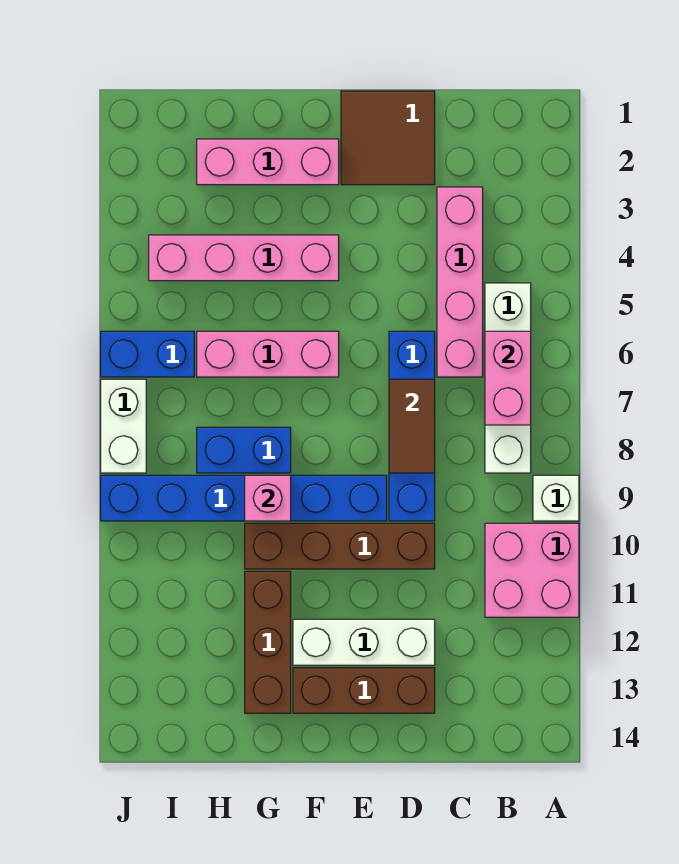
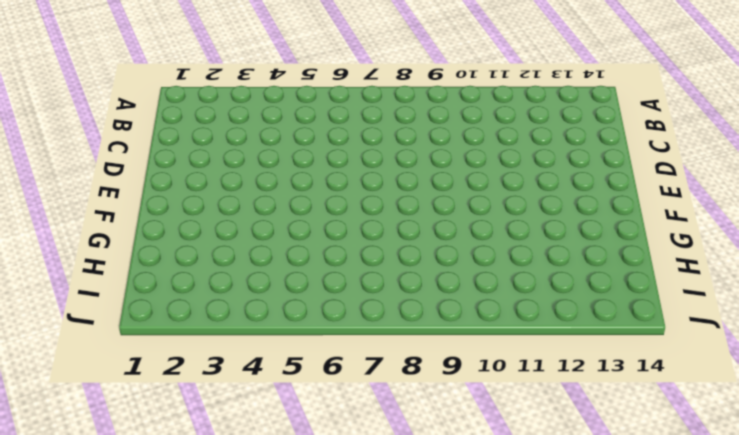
none -> white brick A9 level 1
none -> pink brick A10:B11 level 1
none -> white brick B5:B8 level 1

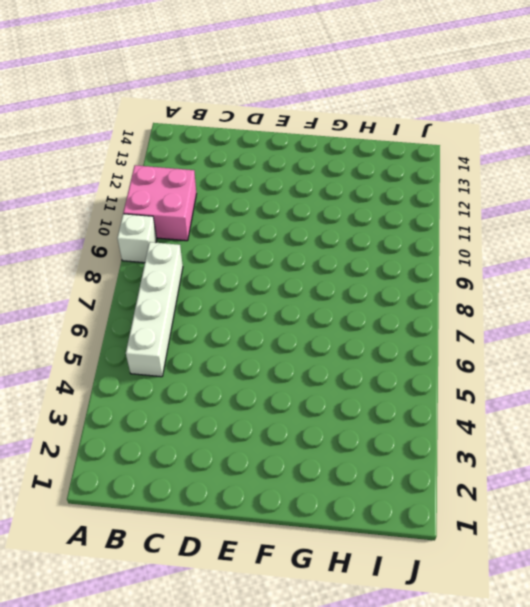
none -> pink brick C3:C6 level 1
none -> brown tile D1:E2 level 1
none -> blue brick D6:D9 level 1

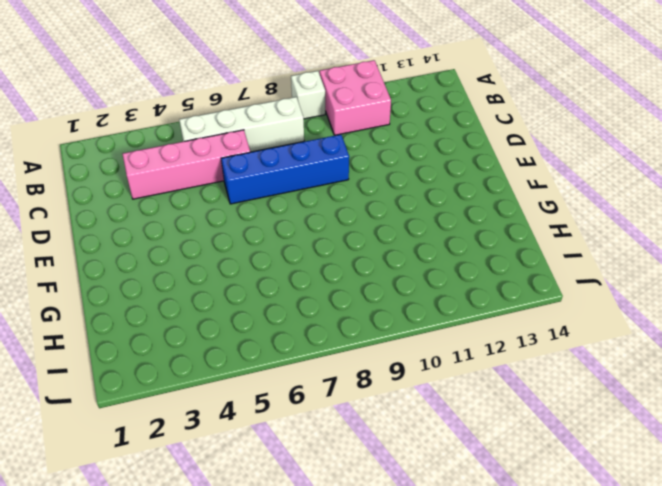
none -> brown tile D1:E2 level 1
none -> brown brick D10:G10 level 1
none -> white brick D12:F12 level 1

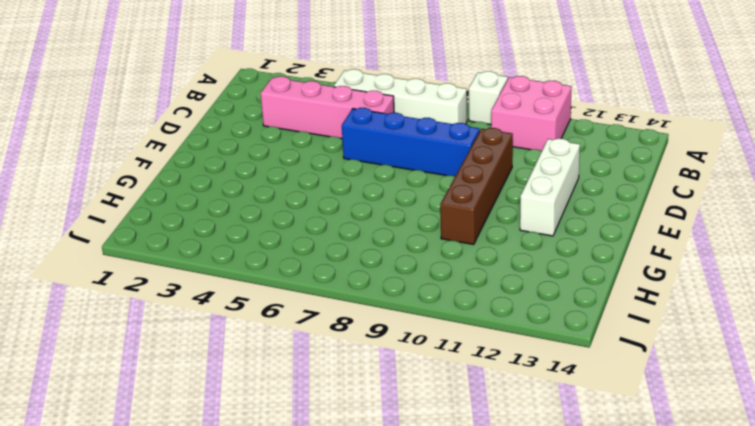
none -> brown tile D1:E2 level 1
none -> brown brick D13:F13 level 1
none -> blue brick E9:J9 level 1

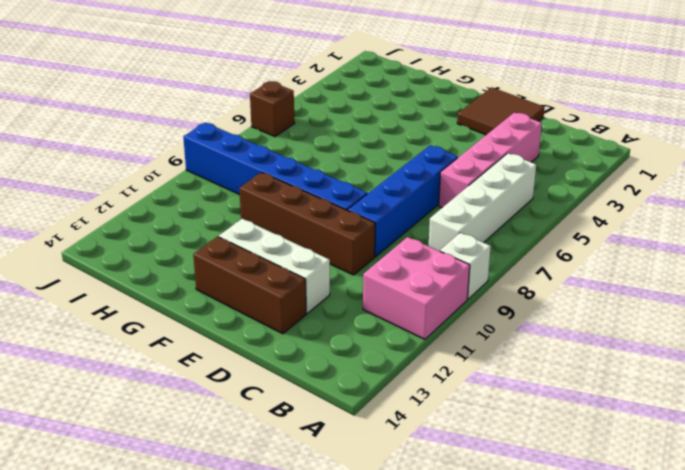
brown brick J6 level 1 -> blue brick I6:J6 level 1
none -> pink brick F2:H2 level 1
none -> pink brick F4:I4 level 1
none -> pink brick F6:H6 level 1

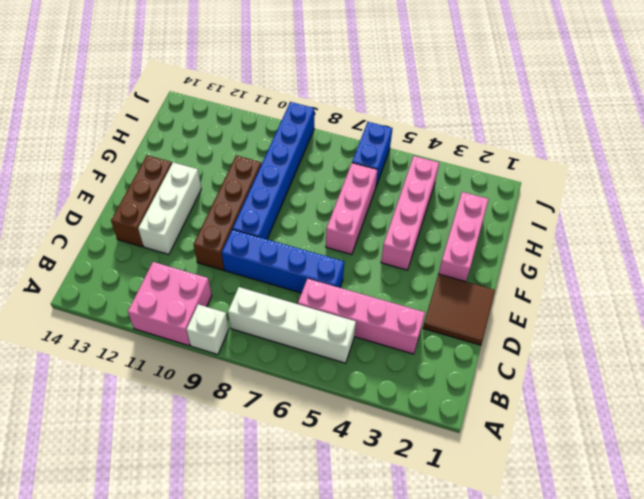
none -> blue brick G8:H8 level 1
none -> brown brick G11:G13 level 1
none -> white brick J7:J8 level 1

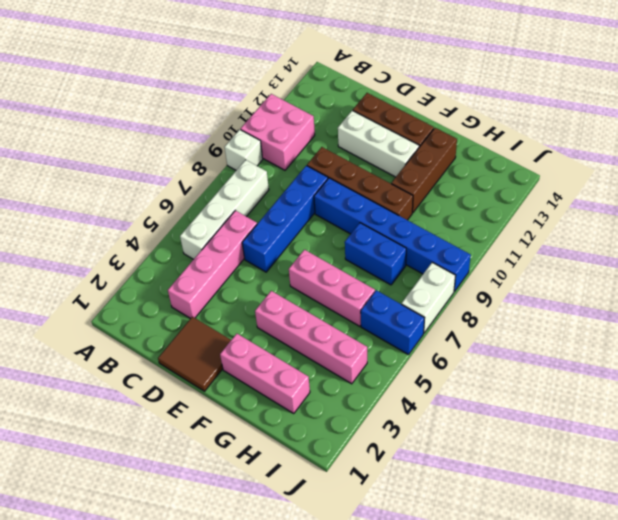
none -> pink brick B6:B7 level 2
none -> brown tile D7:D8 level 2
none -> pink brick G9 level 2

